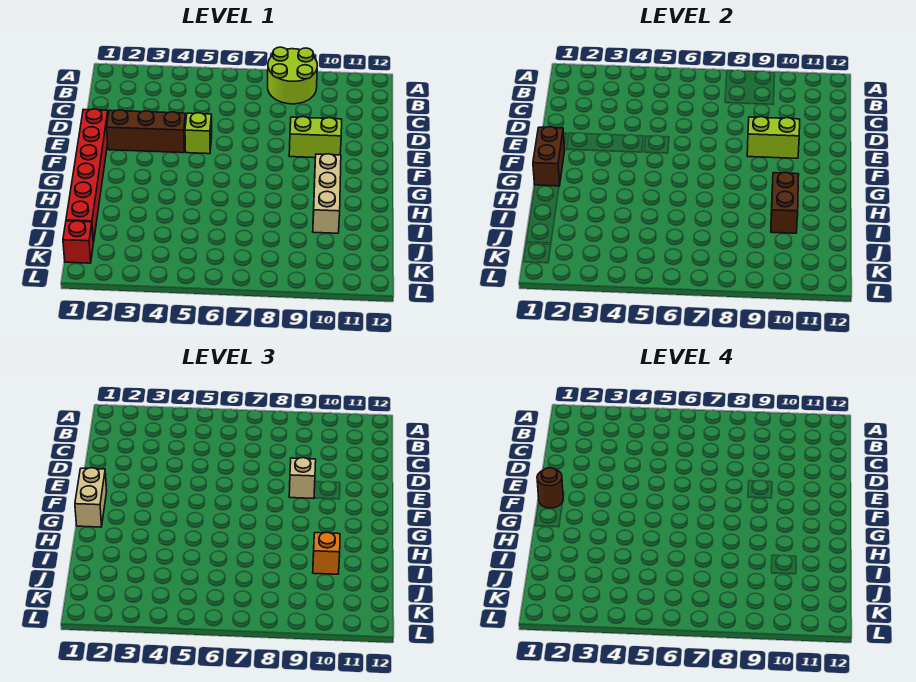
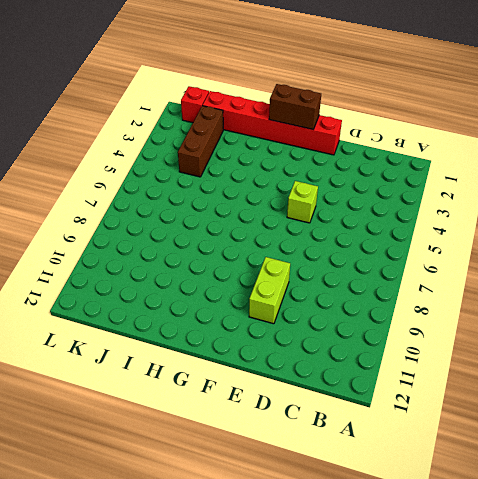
brown brick J2:J4 level 1 -> brown brick E2:E4 level 1
none -> lime round brick A8:B9 level 1
none -> tan brick G10:I10 level 1
none -> lime brick E9:E10 level 2

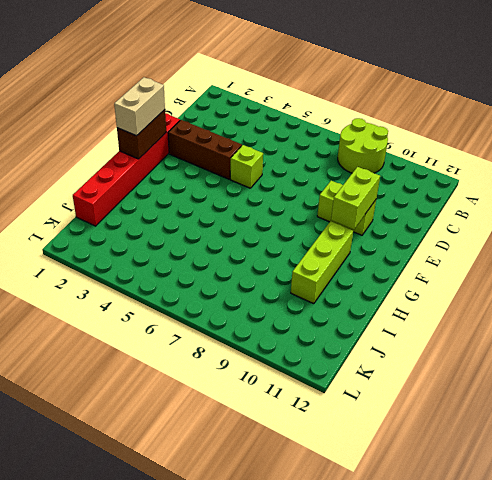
lime brick E10:F10 level 2 -> lime brick E9:E10 level 2
lime brick G10:I10 level 1 -> tan brick G10:I10 level 1
none -> red brick K1 level 1
none -> brown brick H10:I10 level 2
none -> tan brick E9 level 3

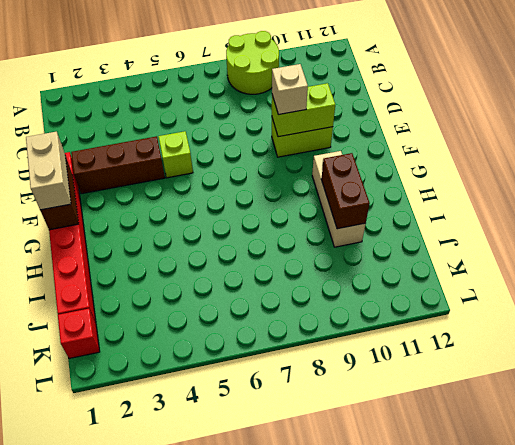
none -> orange brick I10 level 3
none -> brown round brick F1 level 4

